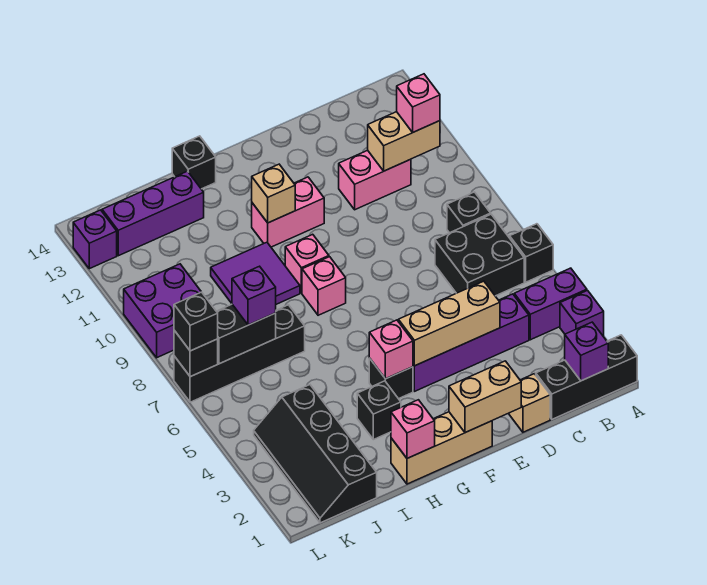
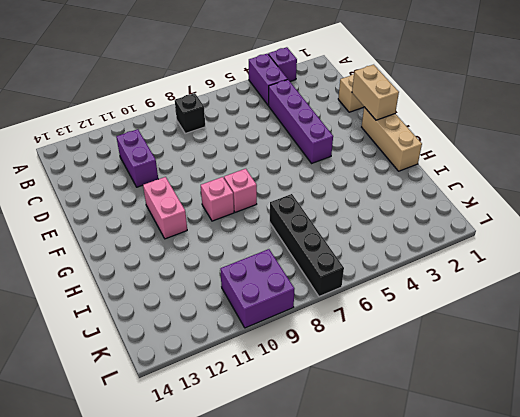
purple brick C11:D11 level 1 -> pink brick C11:D11 level 1
none -> black brick A1:C1 level 1
none -> black brick A6 level 1
none -> black brick B6:C7 level 1
none -> black brick G4 level 1

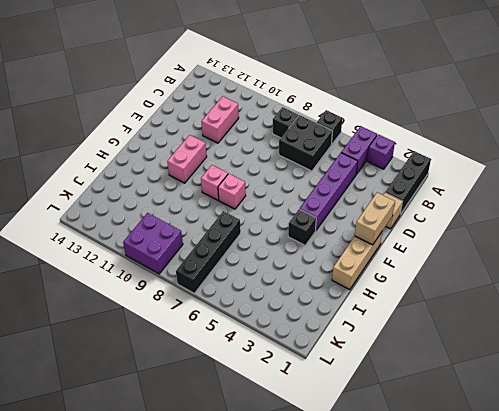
none -> black brick H3 level 1
none -> purple tile H9:I10 level 1
none -> black brick H14 level 1
none -> purple brick I13:K13 level 1

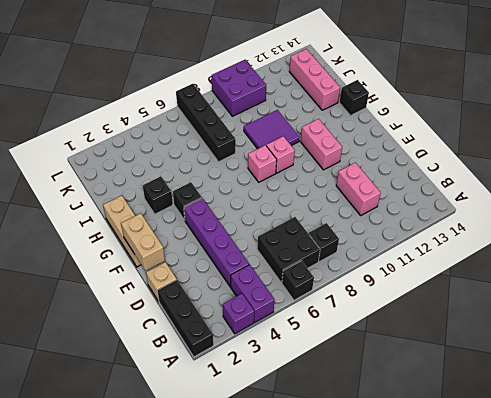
pink brick I13:K13 level 1 -> purple brick I13:K13 level 1
none -> black slope J1:K4 level 1 top J
none -> purple brick L13 level 1
none -> purple brick B1 level 2
none -> tan brick B11:C11 level 2

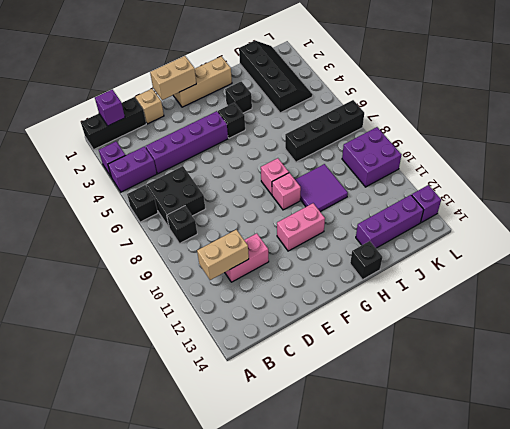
none -> tan brick D4:F4 level 2
none -> pink brick G4 level 2
none -> tan brick G11 level 2
none -> pink brick H1 level 2

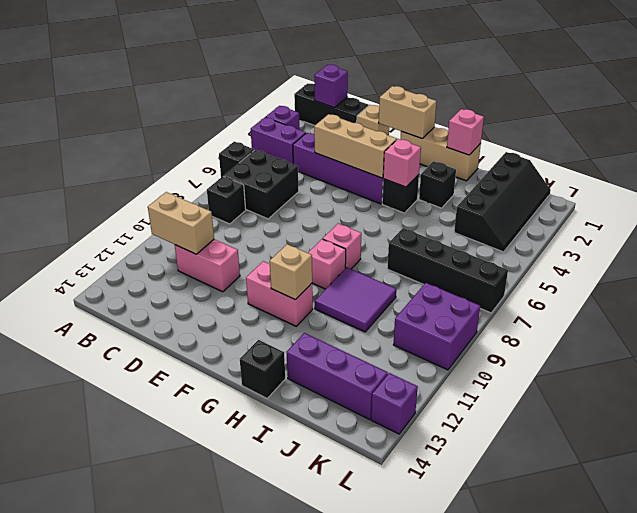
none -> black brick J7:K7 level 2
none -> black brick L7 level 2
none -> pink brick B11 level 3
none -> purple brick J7 level 3

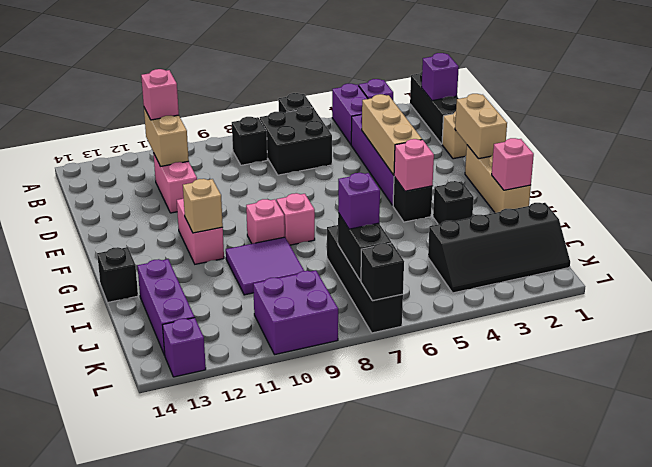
none -> black brick L7 level 3

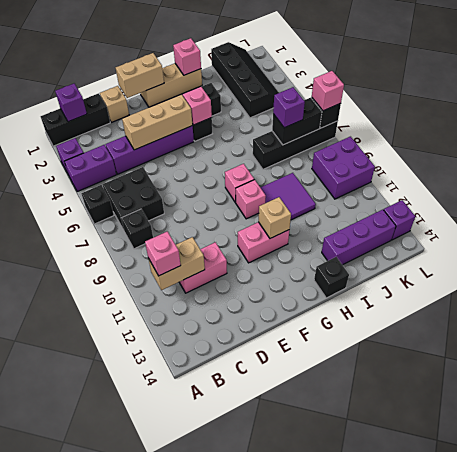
pink brick L7 level 3 -> black brick L7 level 3

